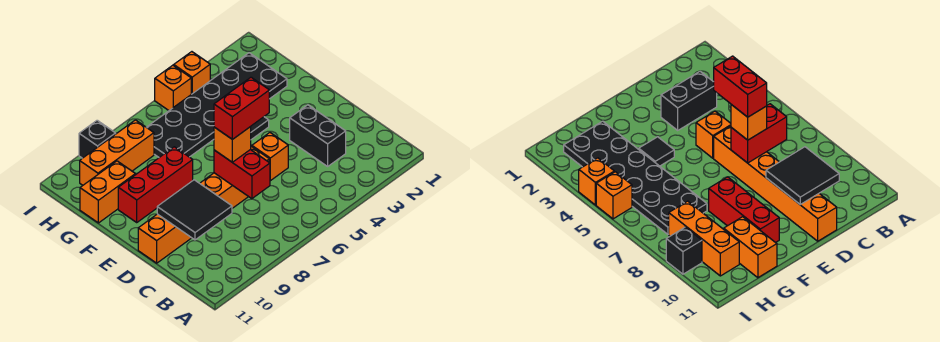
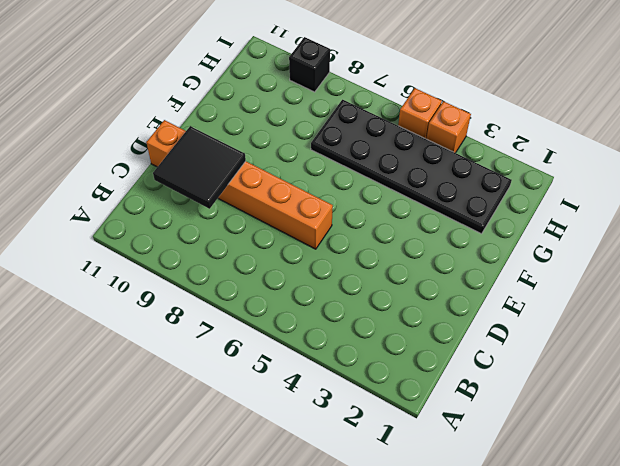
none -> black brick C3:D3 level 1
none -> orange brick D5 level 1
none -> black tile F4 level 1

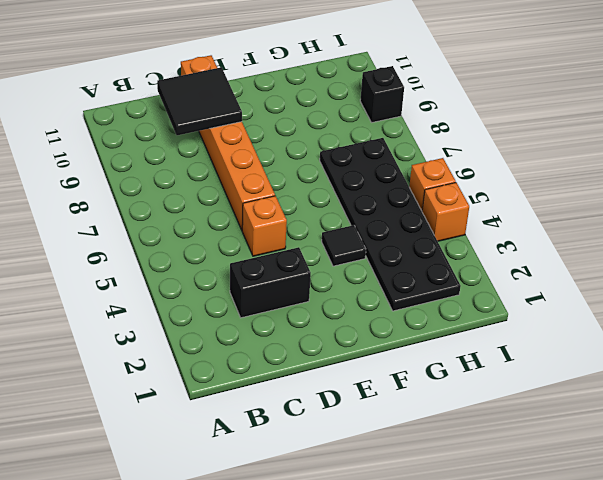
none -> red brick F8:F10 level 1
none -> orange brick G10:G11 level 1
none -> orange brick H8:H10 level 1

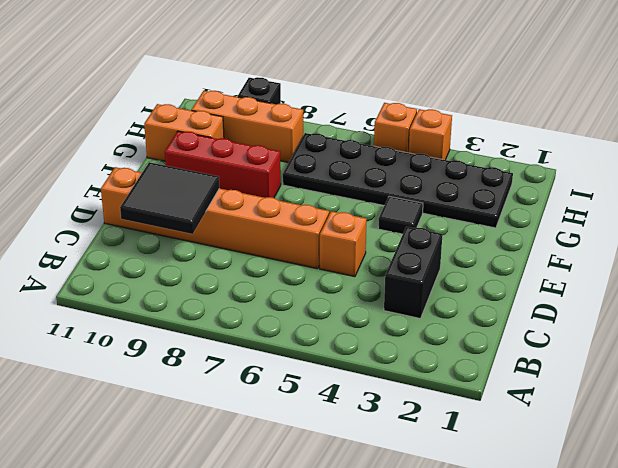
none -> red brick C7:D7 level 2
none -> orange brick D7 level 3
none -> red brick D6:D7 level 4

